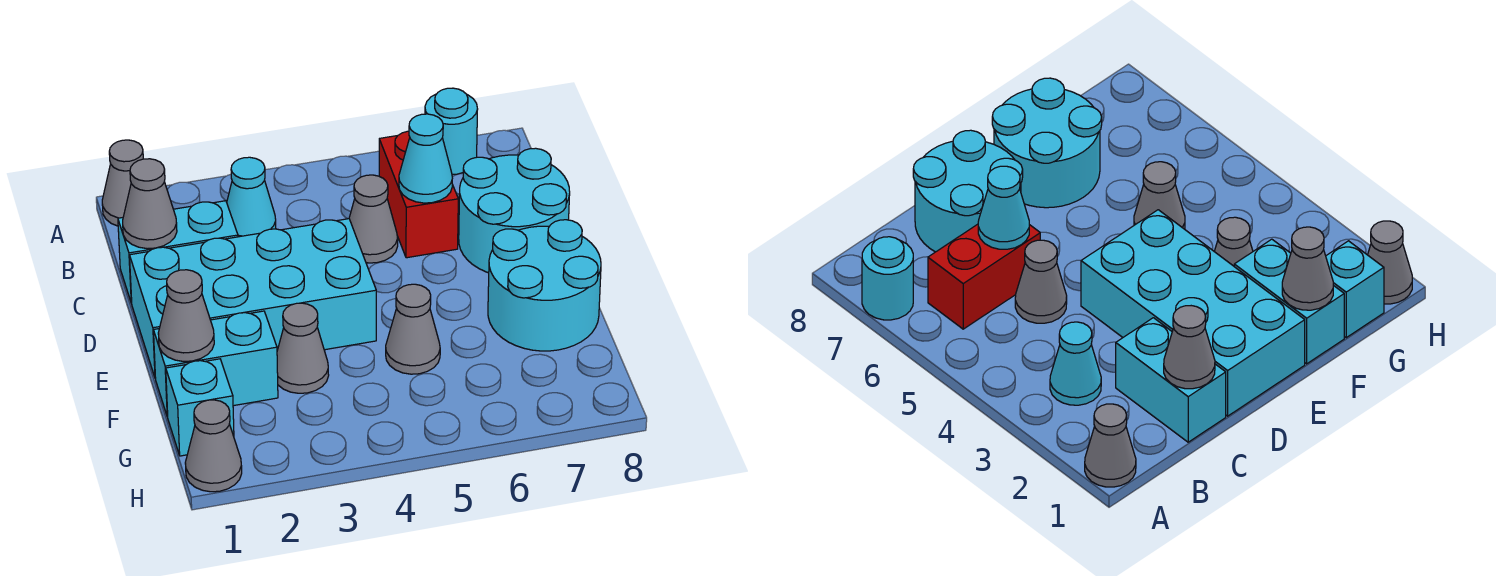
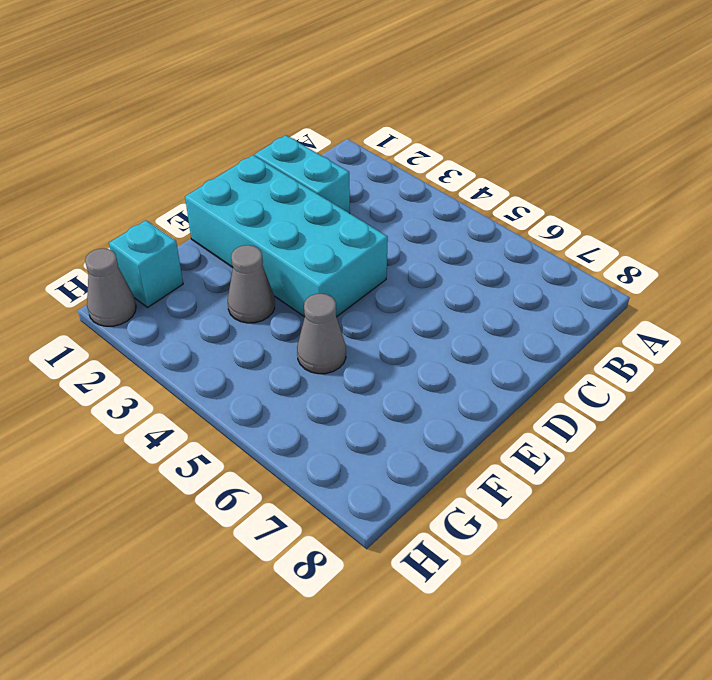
none -> grey cone A1 level 1
none -> cyan round brick A7 level 1
none -> cyan cone B3 level 1

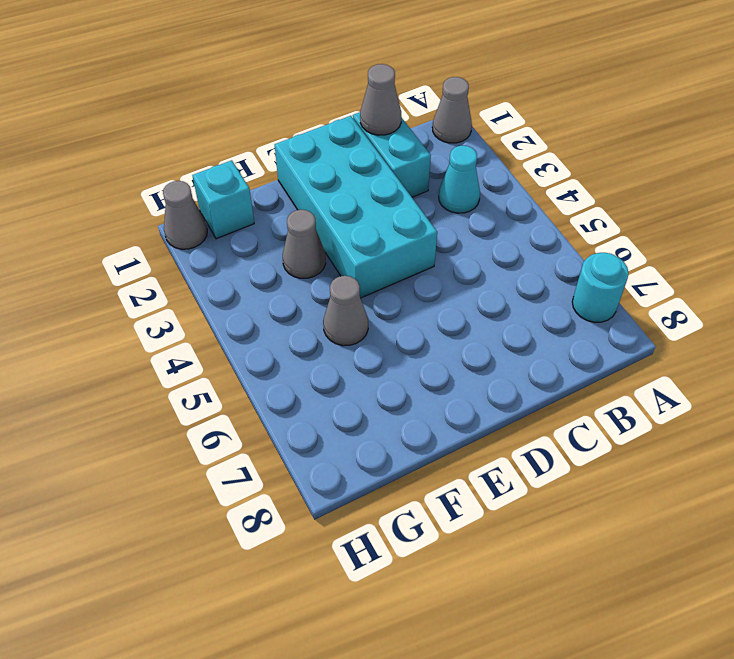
none -> red brick B6:C6 level 1
none -> grey cone C5 level 1
none -> cyan round brick C7:D8 level 1

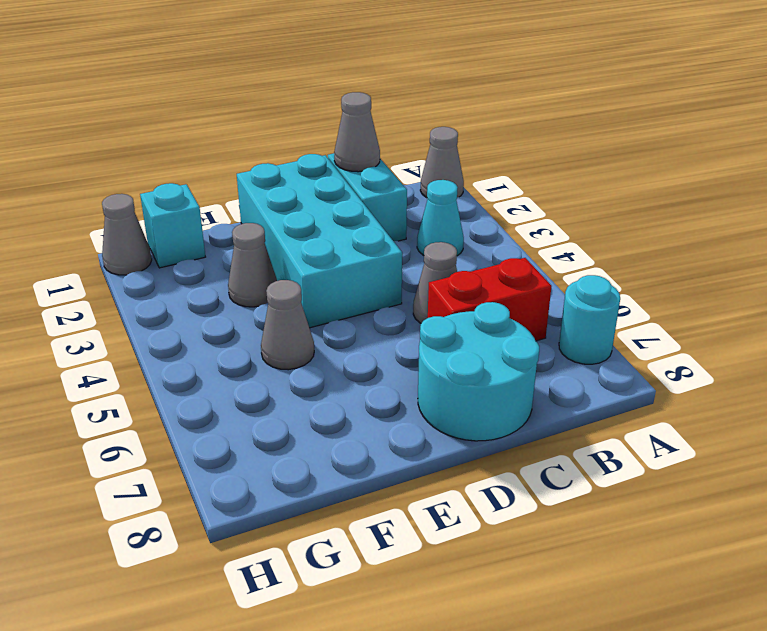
none -> cyan round brick E7:F8 level 1
none -> cyan brick F1:F2 level 1
none -> cyan cone C6 level 2

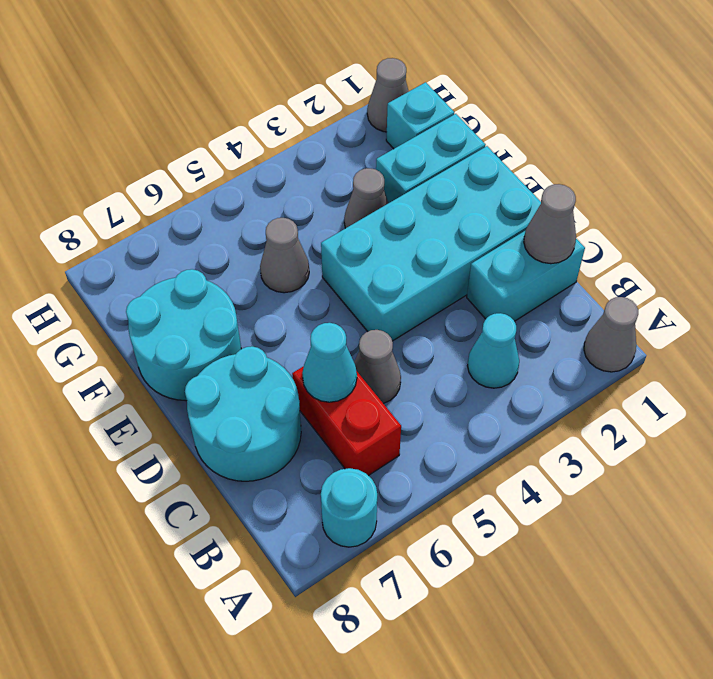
none -> grey cone F1 level 2

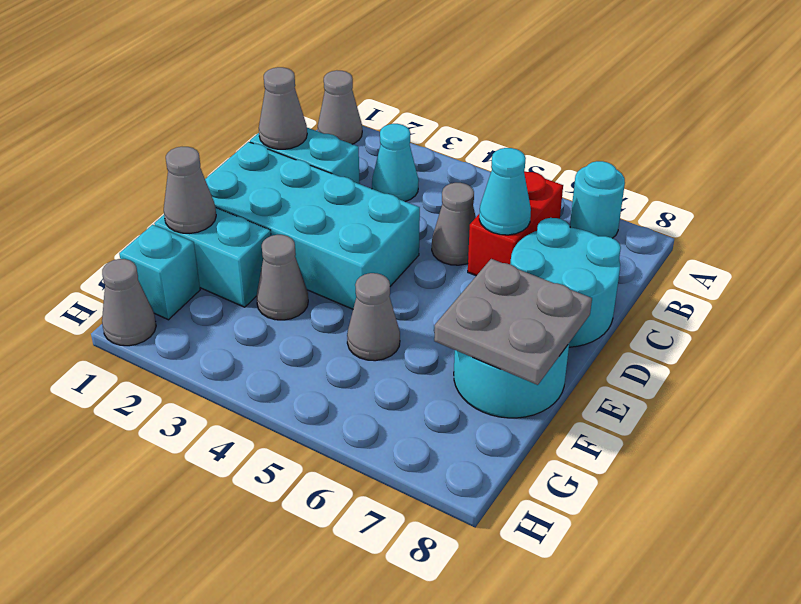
grey plate E7:F8 level 2 -> none

